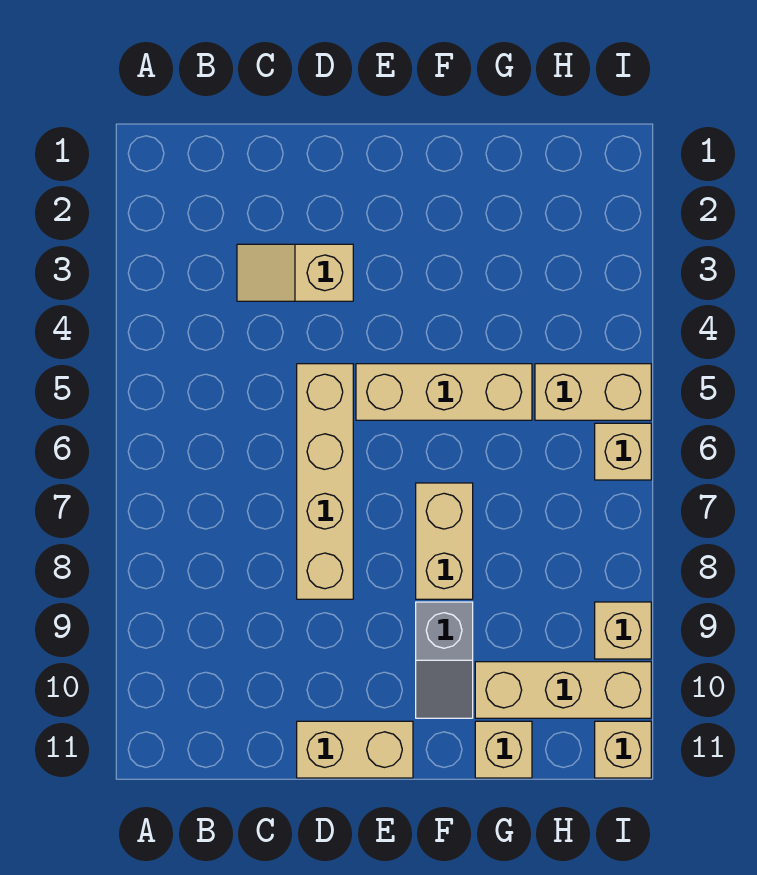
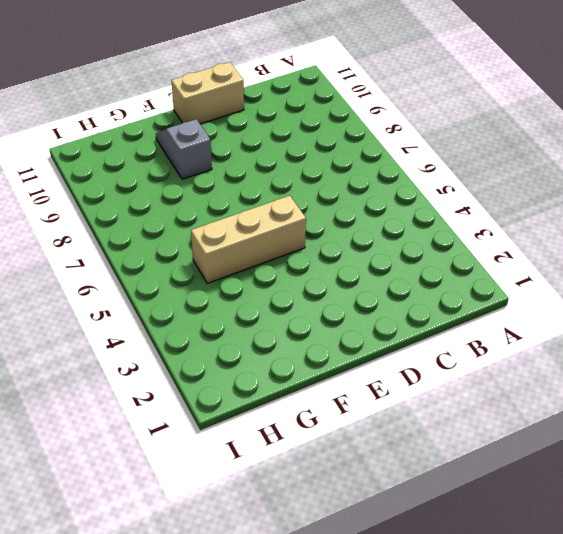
none -> tan slope C3:D3 level 1 top D
none -> tan brick D5:D8 level 1
none -> tan brick F7:F8 level 1

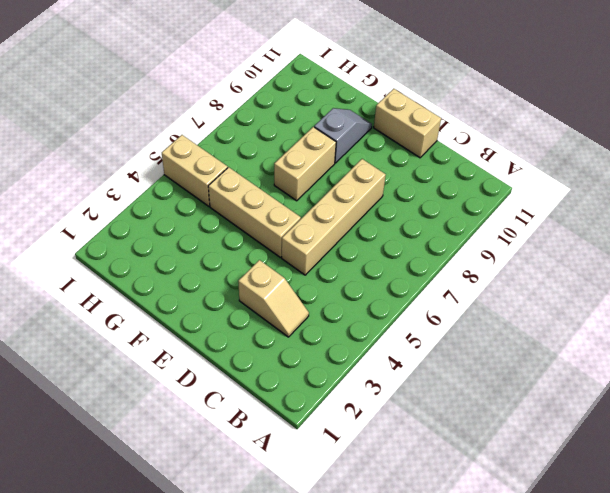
none -> tan brick G10:I10 level 1
none -> tan brick G11 level 1
none -> tan brick I6 level 1

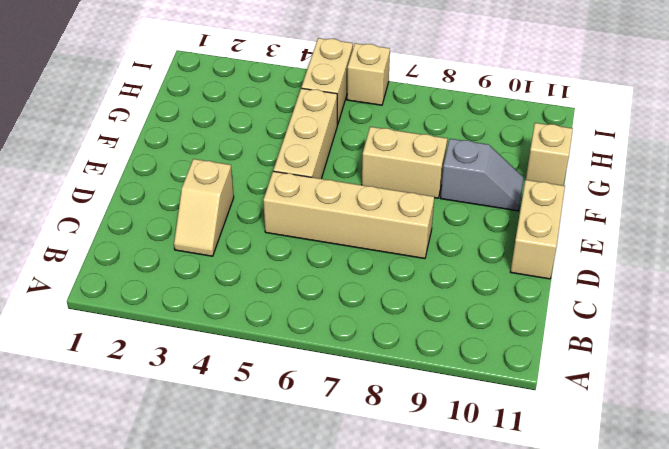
none -> tan brick G10:I10 level 1
none -> tan brick I9 level 1
none -> tan brick I11 level 1

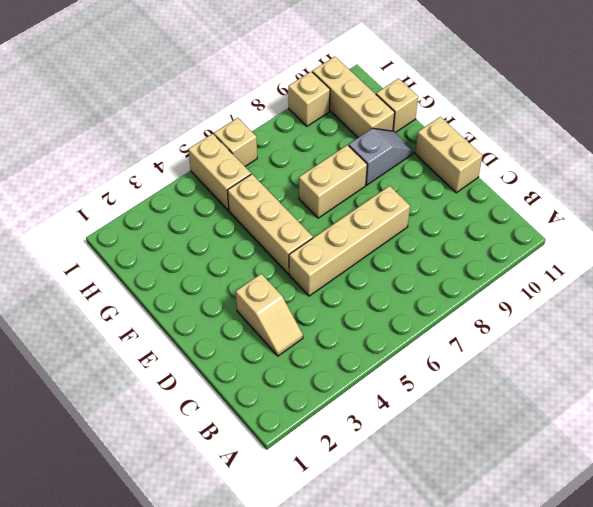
none -> tan brick I11 level 1

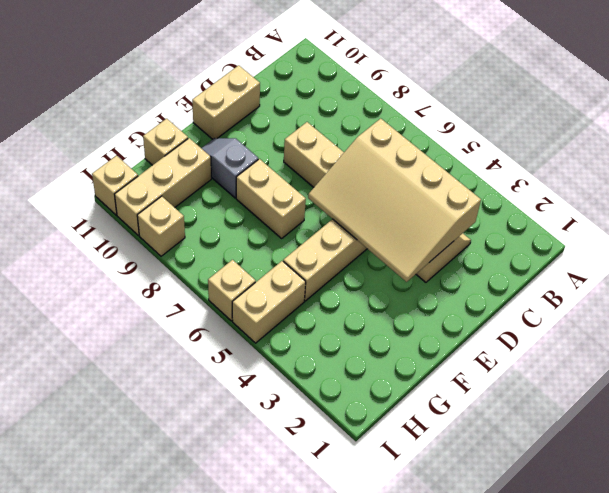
tan slope C3:E6 level 2 top C -> none

